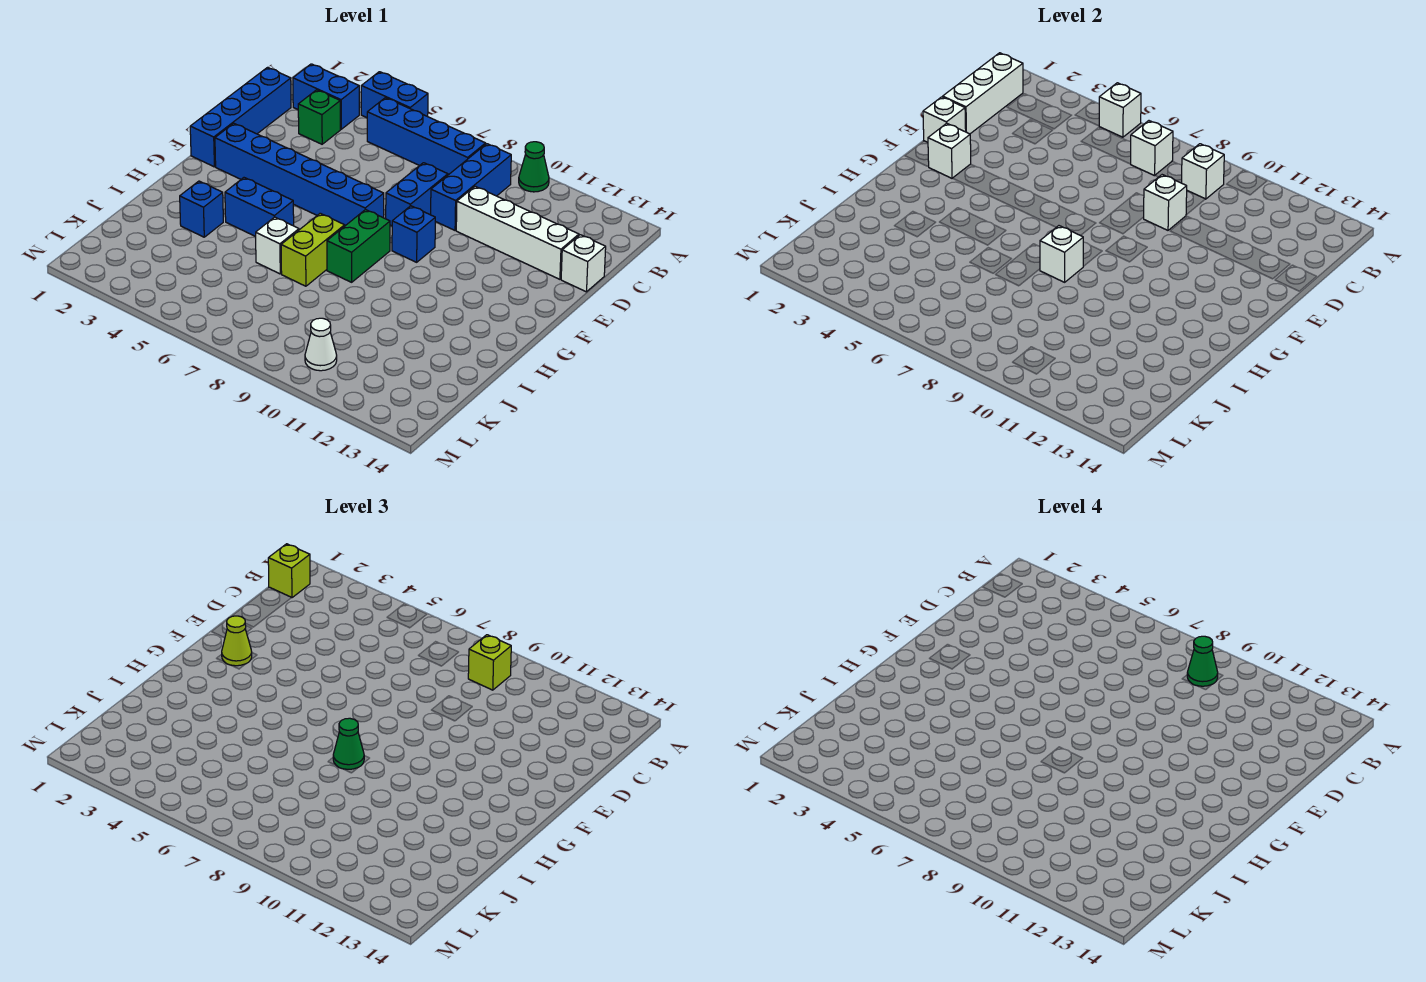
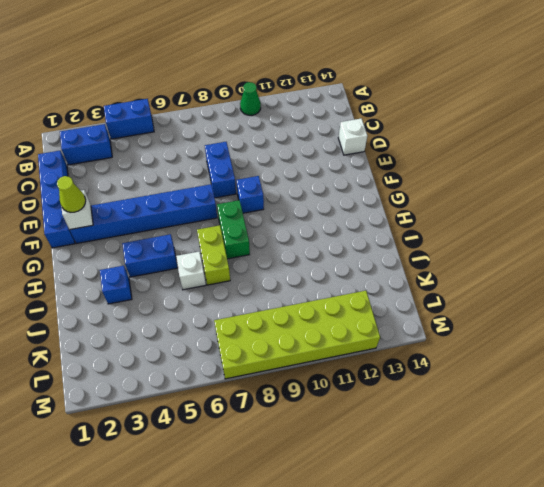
lime brick L7:M12 level 1 -> white cone L10 level 1
none -> blue brick B5:B8 level 1
none -> blue brick B9:D9 level 1
none -> green brick C3 level 1
none -> white brick D10:D13 level 1

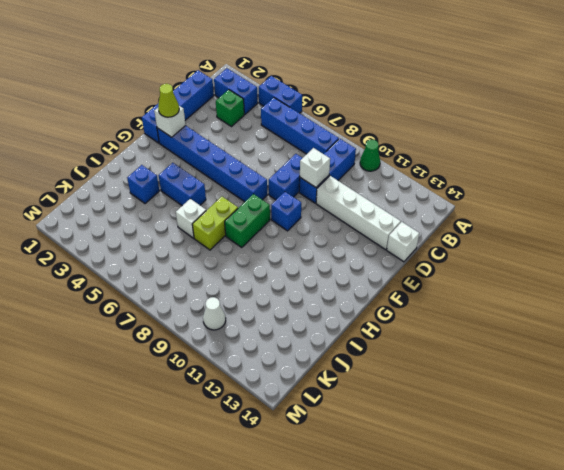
none -> white brick A5 level 2
none -> white brick B1:D1 level 2
none -> white brick B7 level 2
none -> white brick B9 level 2

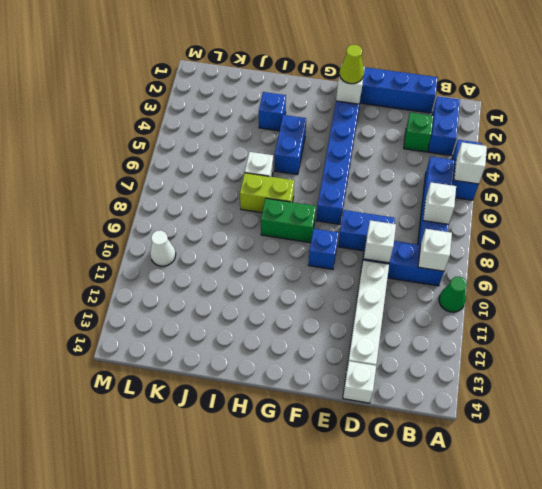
none -> white brick B1:D1 level 2
none -> white brick E1 level 2
none -> white brick H8 level 2
none -> lime brick B1 level 3

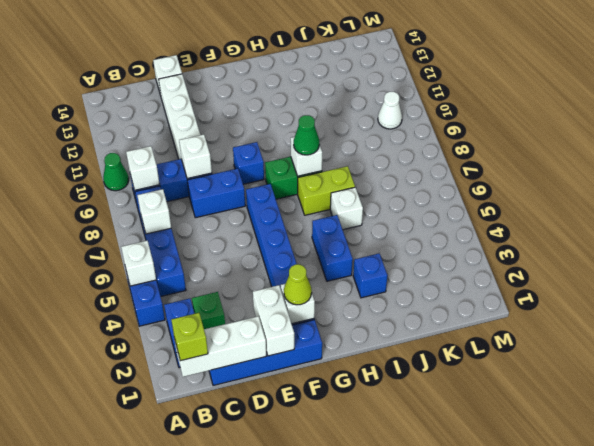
white brick E1:E2 level 2 -> white brick E1 level 2
none -> lime brick B9 level 3
none -> green cone B9 level 4

